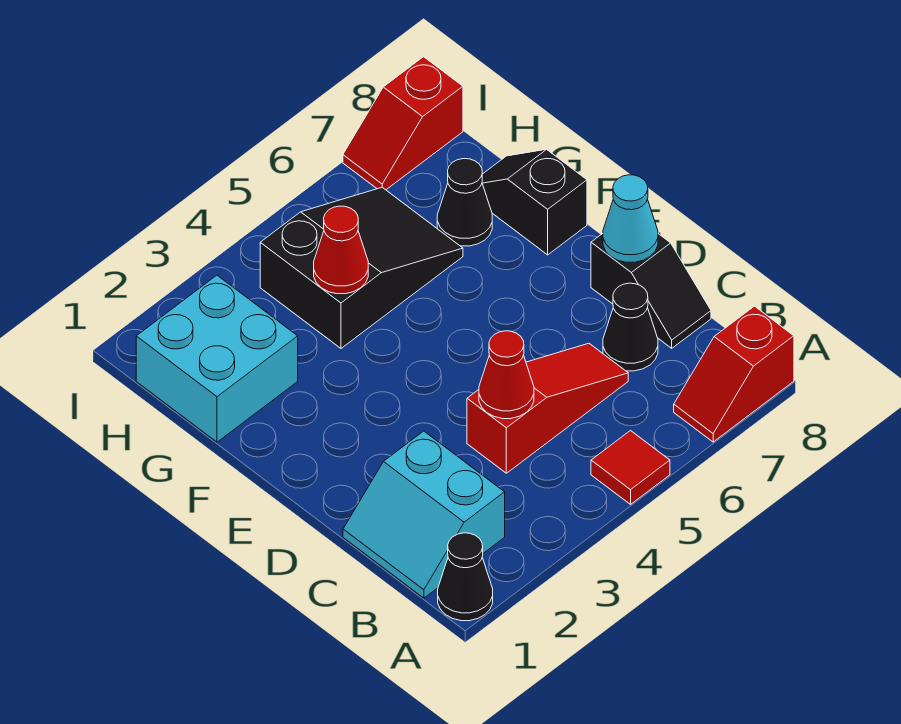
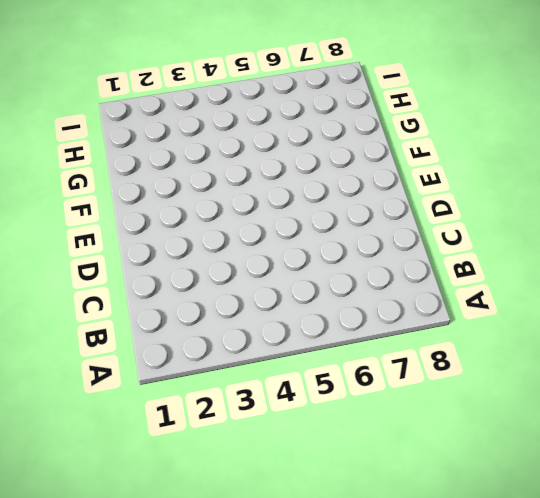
none -> black cone A1 level 1
none -> red tile A5 level 1
none -> red slope A7:A8 level 1 top 8

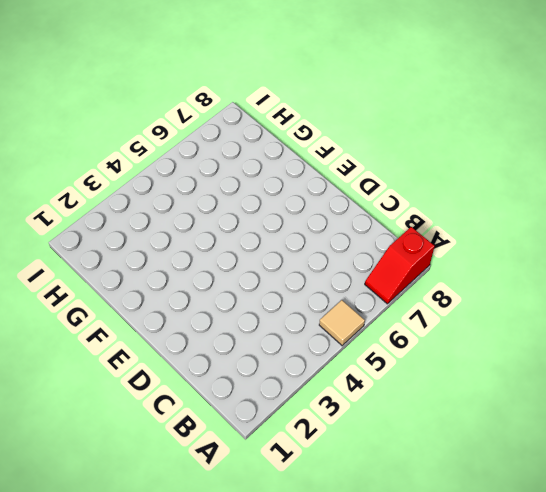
tan tile A5 level 1 -> red tile A5 level 1
none -> black cone A1 level 1
none -> cyan slope B1:C2 level 1 top 2
none -> red slope C4:C6 level 1 top 4

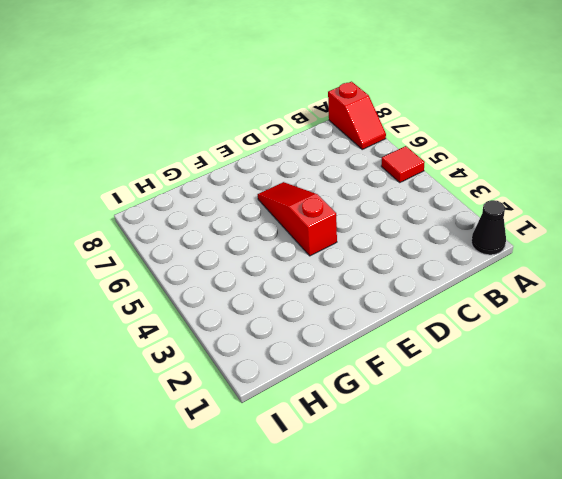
red slope E4:E6 level 1 top 4 -> red slope C4:C6 level 1 top 4
none -> cyan slope B1:C2 level 1 top 2
none -> black cone C7 level 1
none -> black slope C8:D8 level 1 top D

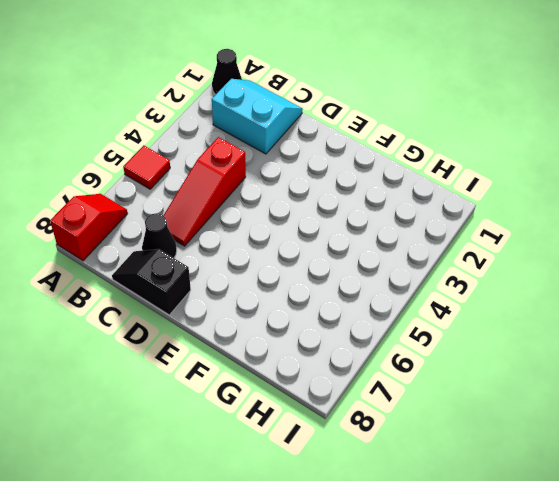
none -> black slope F8:G8 level 1 top F
none -> cyan brick G1:H2 level 1
none -> black slope G4:H6 level 1 top 4

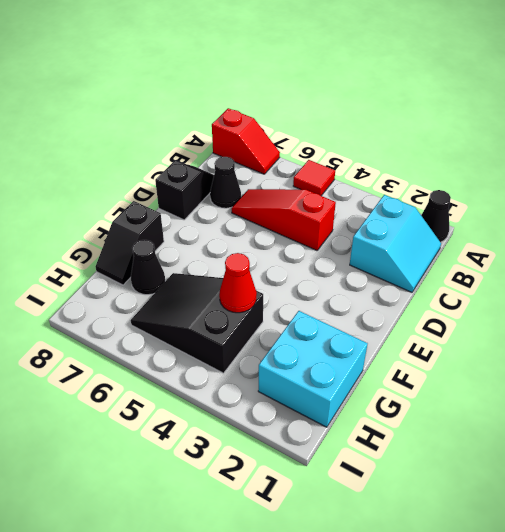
none -> red slope I7:I8 level 1 top 8
none -> red cone C4 level 2
none -> cyan cone D8 level 2

